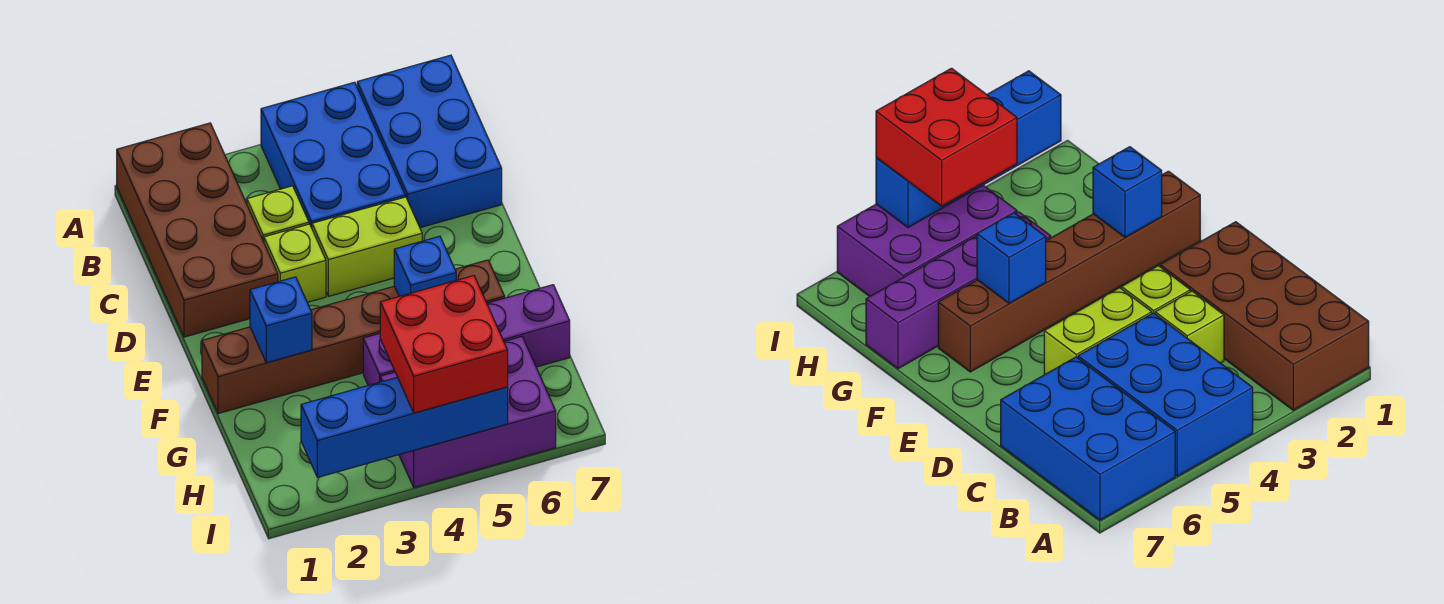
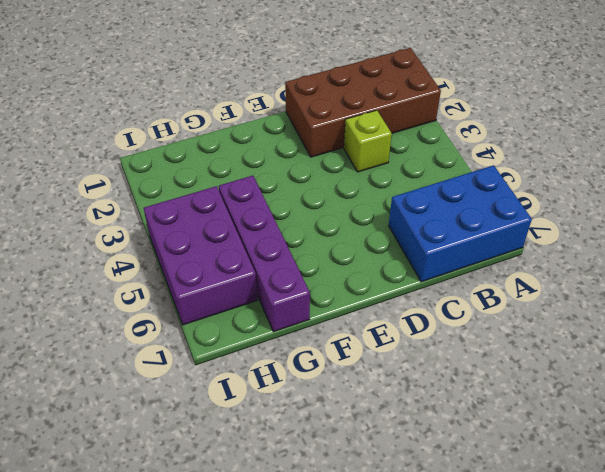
none -> blue brick A4:C5 level 1
none -> lime brick D3 level 1
none -> lime brick D4:D5 level 1

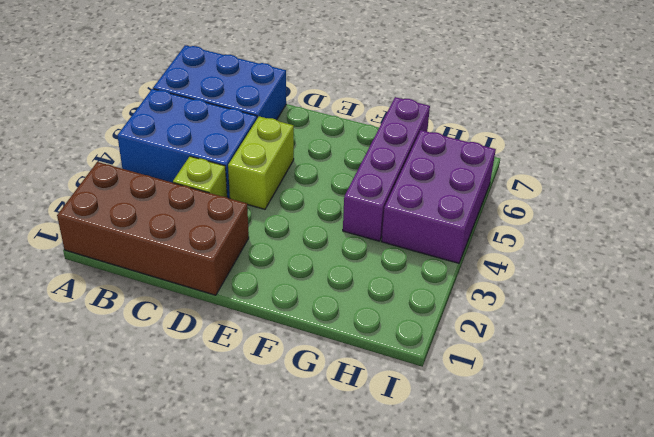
none -> lime brick D3 level 1
none -> brown brick F1:F6 level 1
none -> blue brick F2 level 2

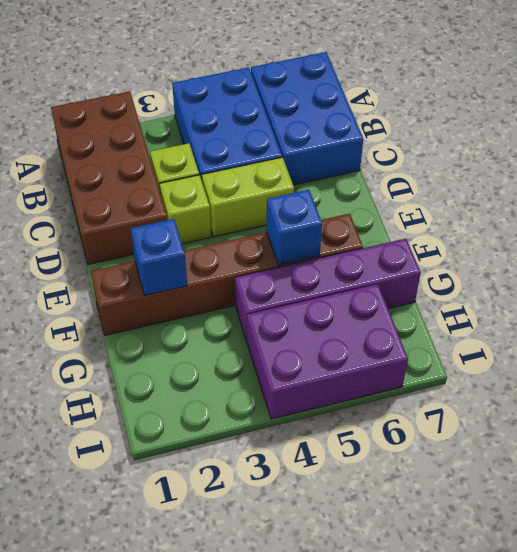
none -> blue brick I2:I5 level 2
none -> red brick H4:I5 level 3

